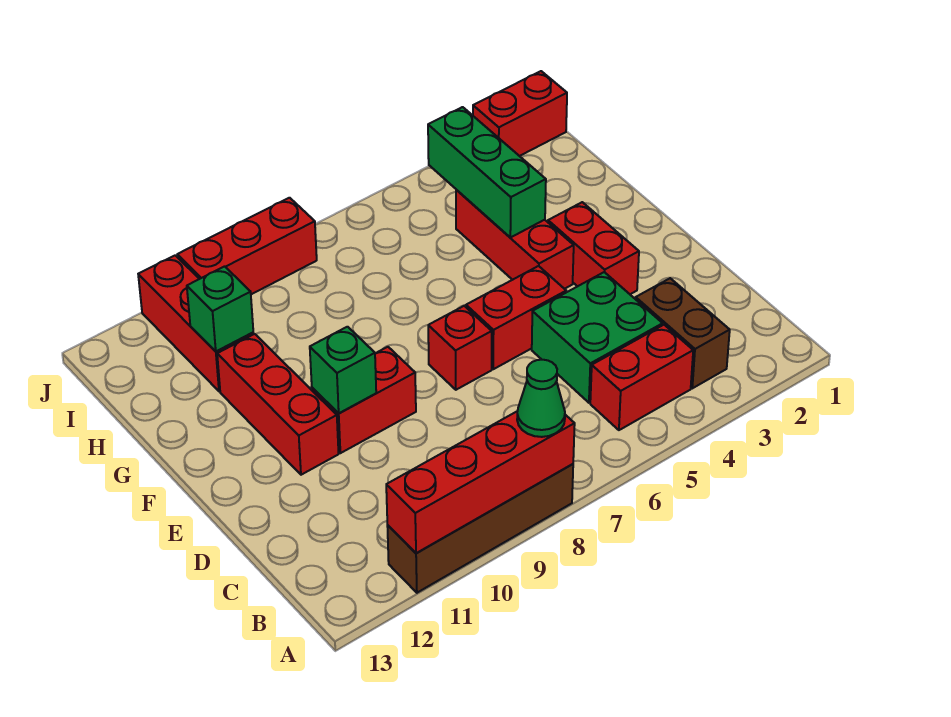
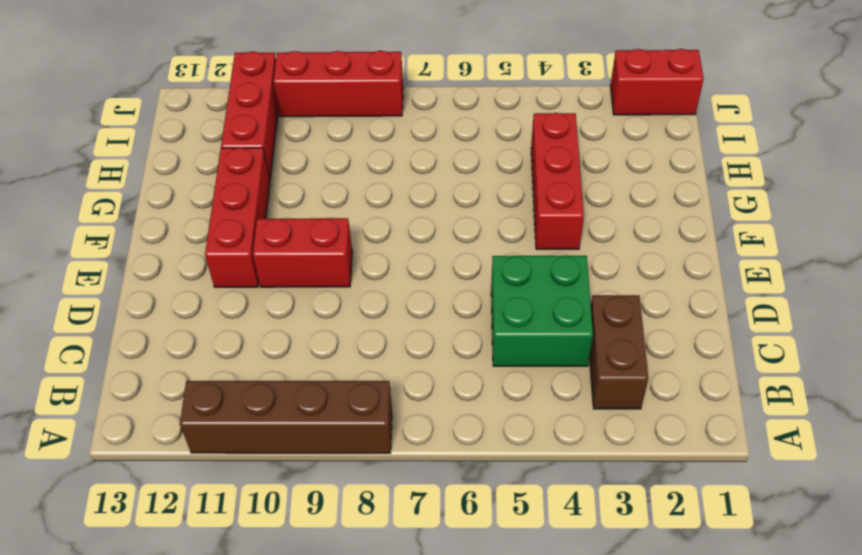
none -> red brick B4:B5 level 1
none -> red brick E3:F3 level 1
none -> red brick E5:E6 level 1

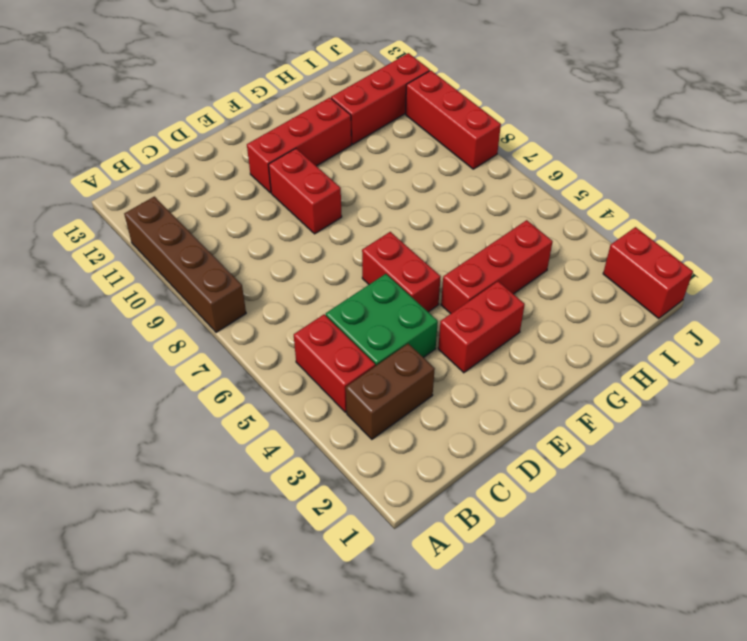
none -> red brick E7 level 1
none -> red brick A8:A11 level 2
none -> green brick E10 level 2

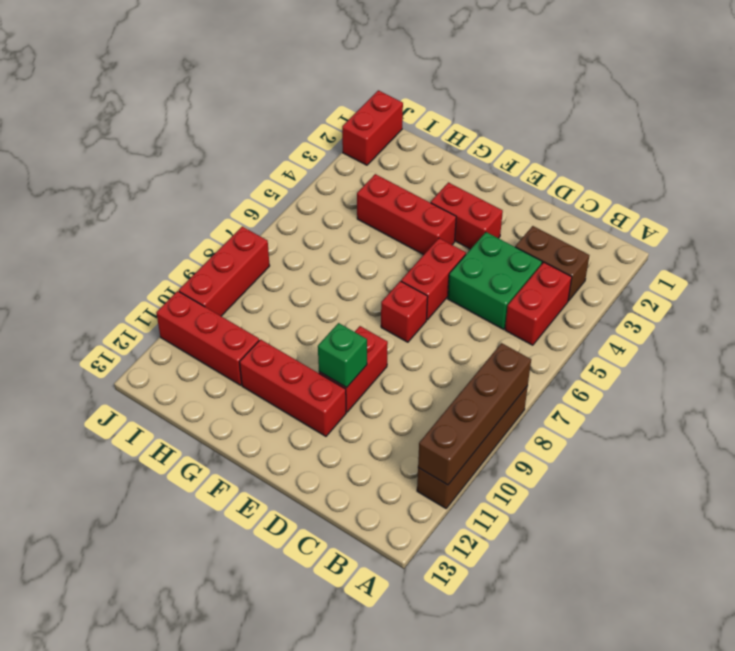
brown brick A8:A11 level 2 -> red brick A8:A11 level 2
none -> green brick G4:I4 level 2
none -> green brick H11 level 2
none -> green cone A8 level 3

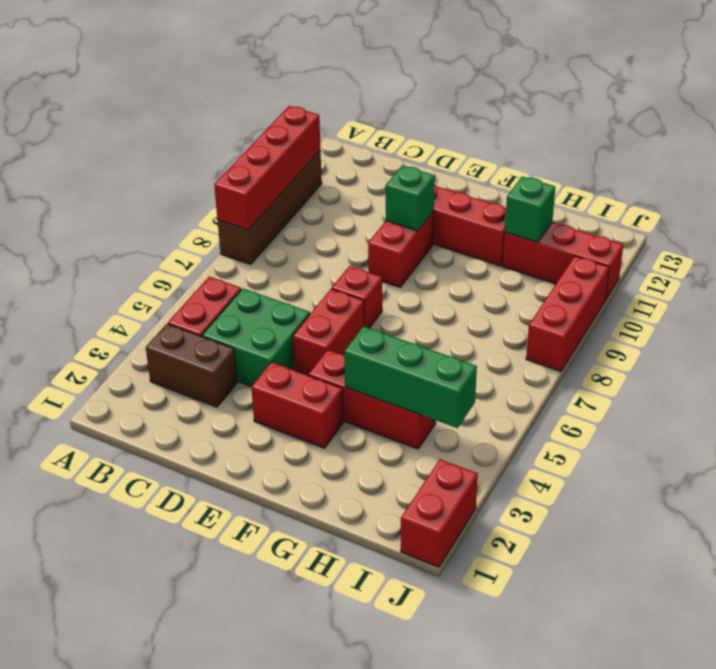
none -> green cone A8 level 3

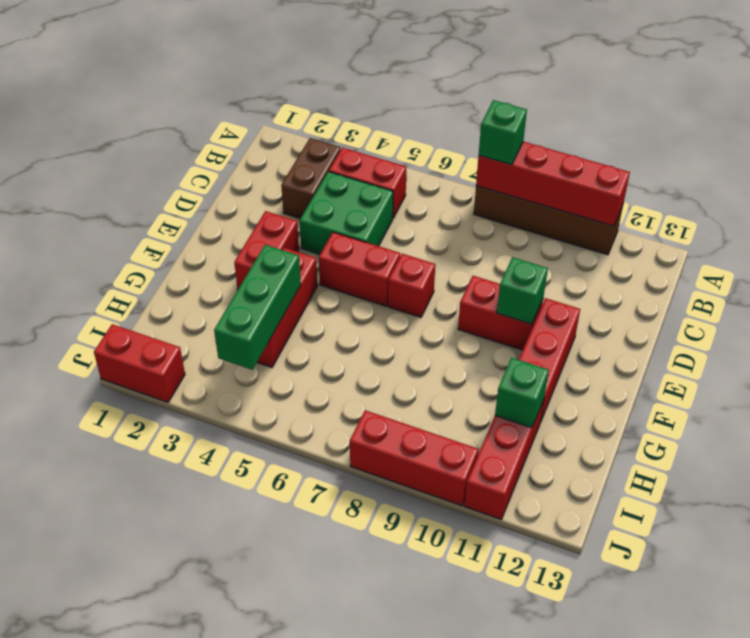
green brick A8 level 3 -> green cone A8 level 3

